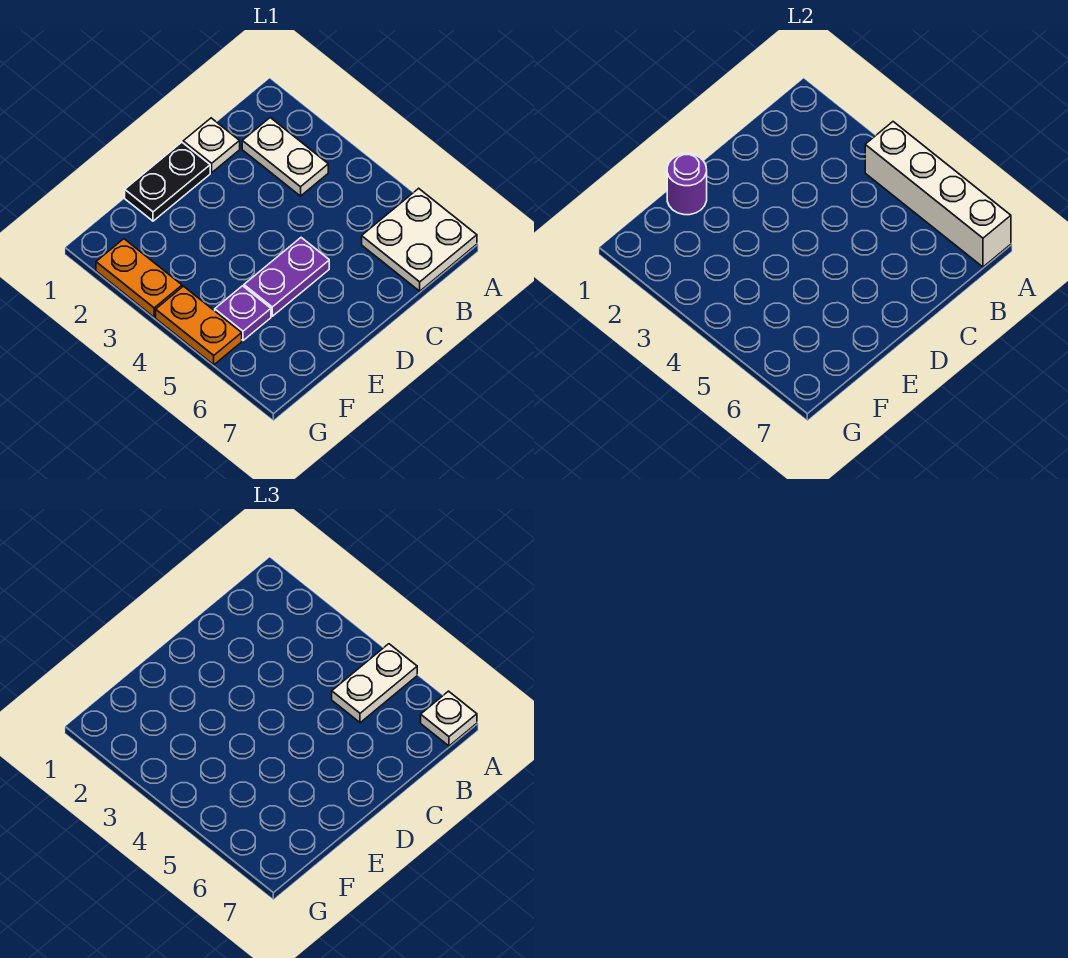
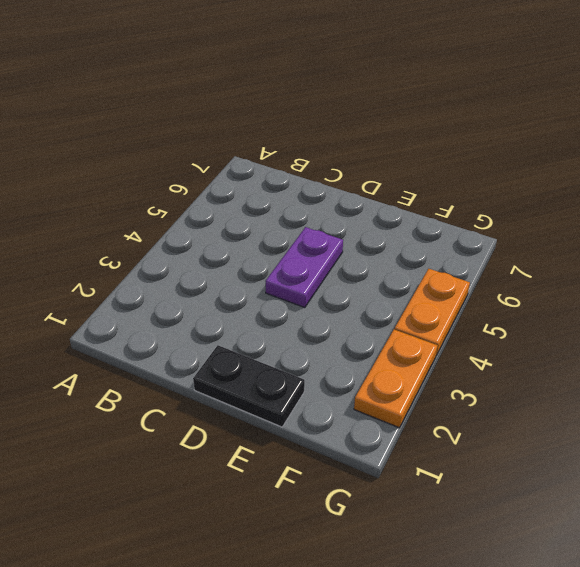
purple plate D4:D5 level 1 -> purple plate D5:E5 level 1
none -> white plate A6:B7 level 1
none -> white plate B2:B3 level 1
none -> white plate C1 level 1

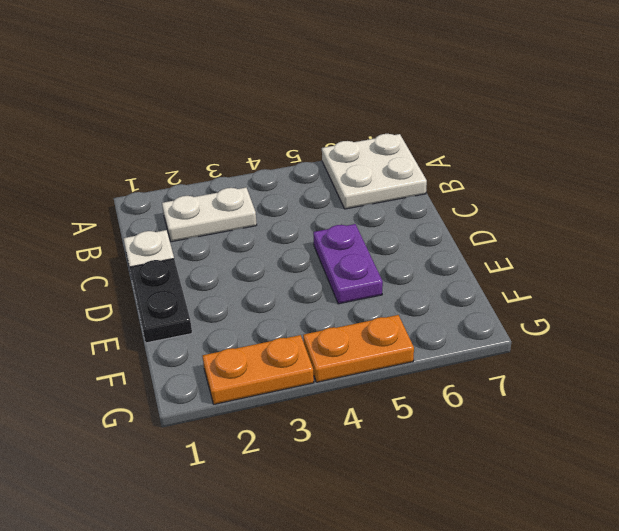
none -> purple plate F5 level 1
none -> white brick A4:A7 level 2
none -> purple round brick E1 level 2

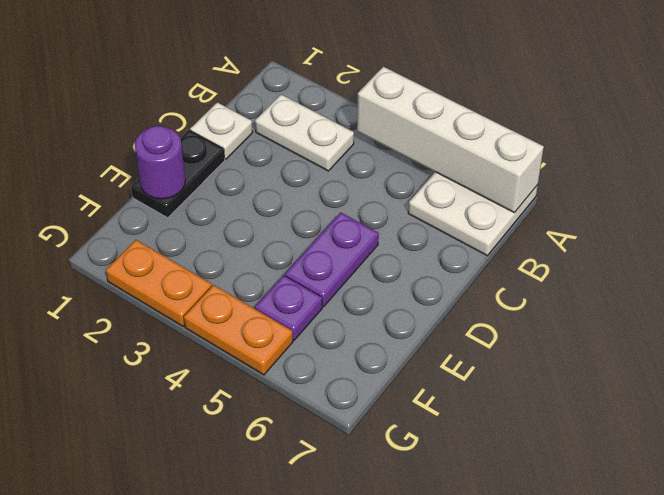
none -> white plate A5:B5 level 3
none -> white plate A7 level 3

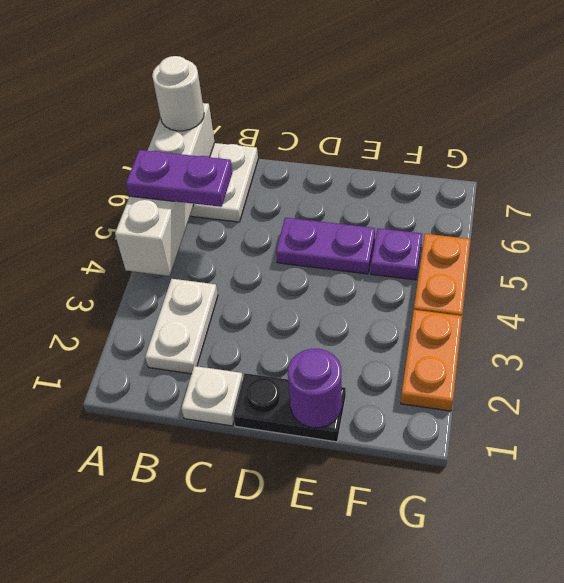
purple plate A5:B5 level 3 -> white plate A5:B5 level 3
white round brick A7 level 3 -> white plate A7 level 3

